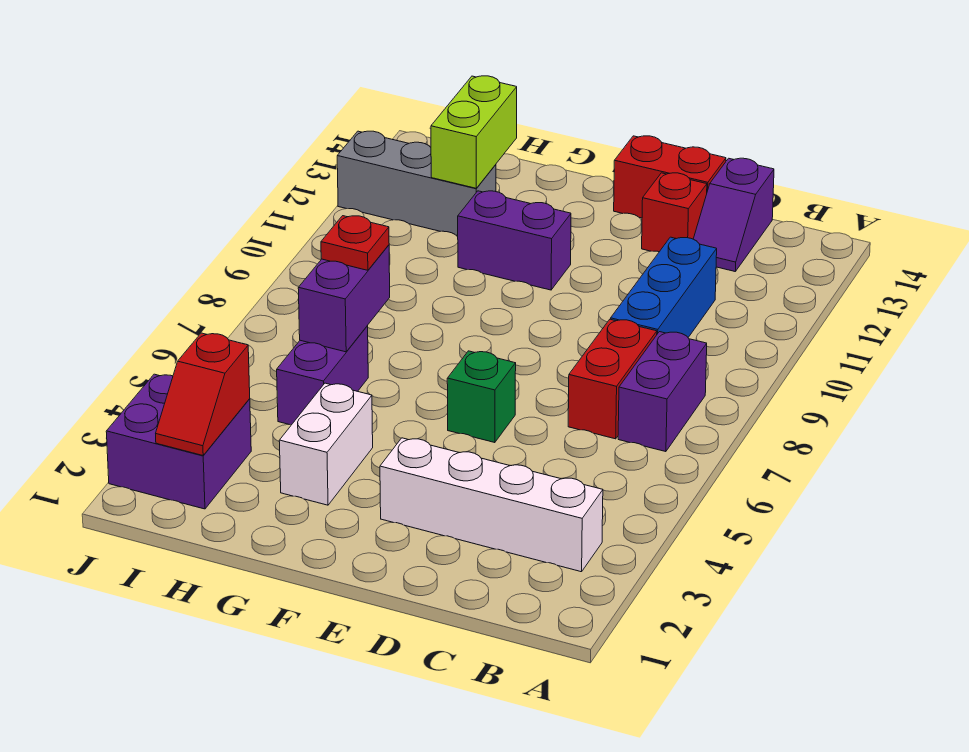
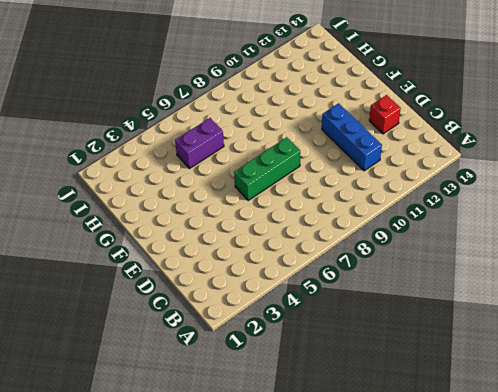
blue brick C11:E11 level 1 -> blue brick C9:C11 level 1
green brick E6:E8 level 1 -> green brick E6 level 1
none -> white brick B3:E3 level 1
none -> purple brick B7:B8 level 1
none -> red brick C7:C8 level 1

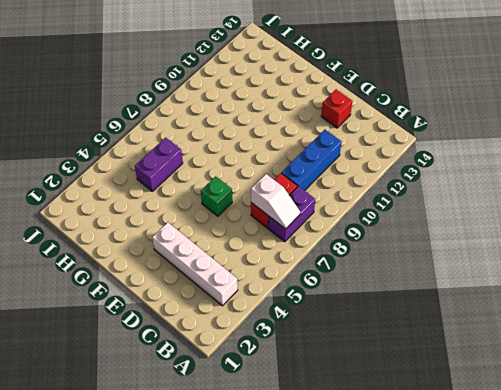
white slope B7:C7 level 2 top C -> none
none -> purple slope C13:C14 level 1 top 14
none -> red brick D14:E14 level 1
none -> purple brick F11:G11 level 1

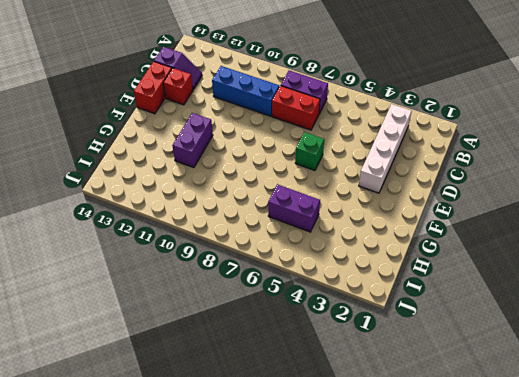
none -> white brick G3:G4 level 1
none -> grey brick H12:J12 level 1
none -> purple brick I2:J3 level 1

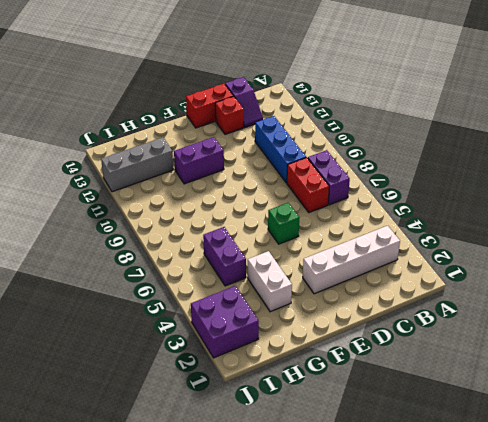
none -> purple brick H6:H7 level 2
none -> lime brick H12:H13 level 2
none -> red slope I2:I3 level 2 top 3

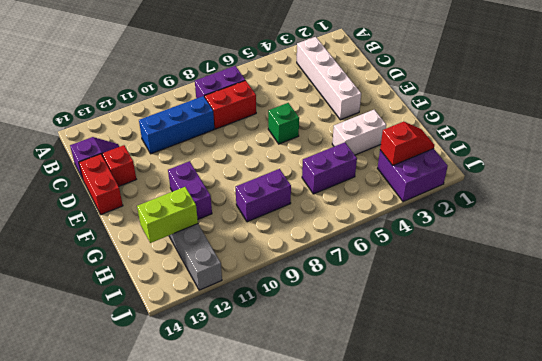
purple brick H8:H9 level 1 -> purple brick H6:H7 level 2
none -> red plate H7 level 3

